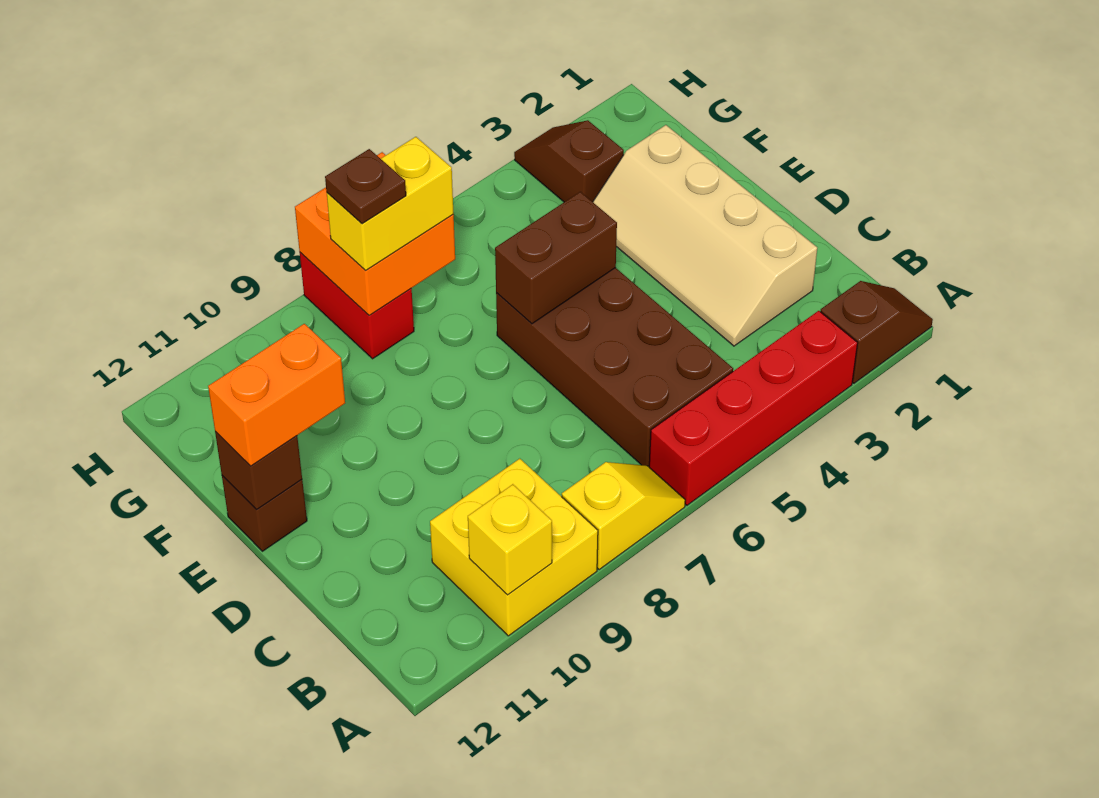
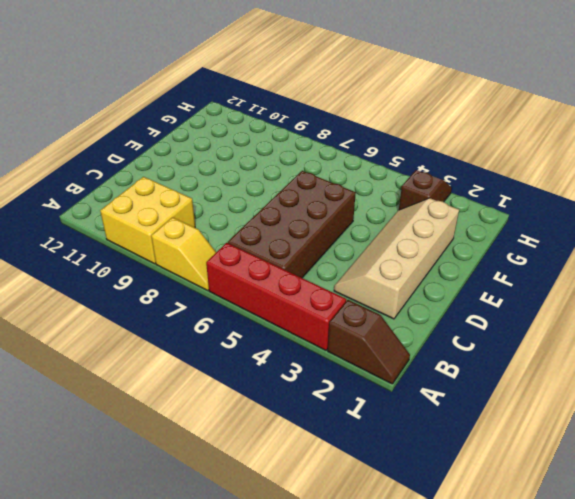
none -> brown brick E12 level 1
none -> red brick G8:H8 level 1
none -> yellow brick A10 level 2

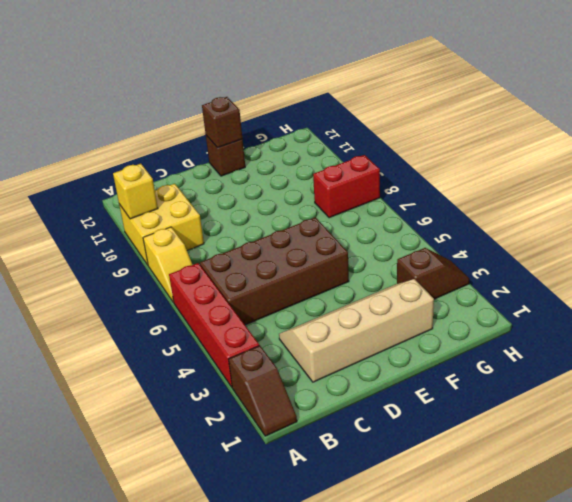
none -> brown brick E5:E6 level 2
none -> orange brick G7:H8 level 2
none -> orange brick E11:E12 level 3

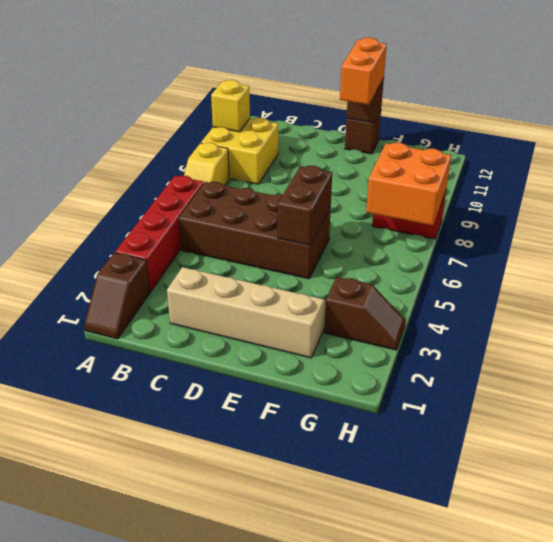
none -> yellow brick G7:G8 level 3
none -> brown plate G8 level 4

